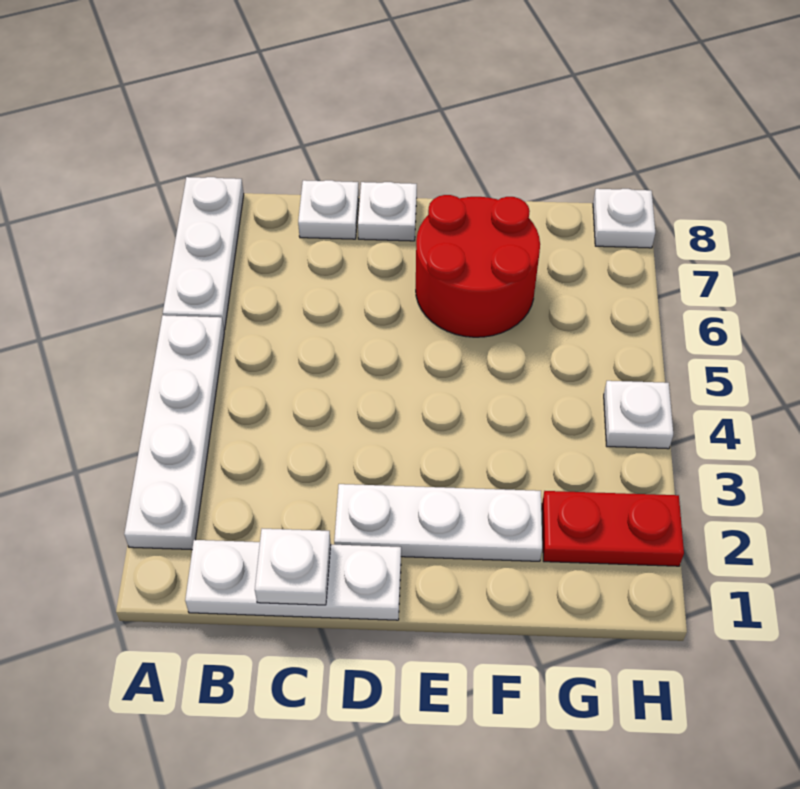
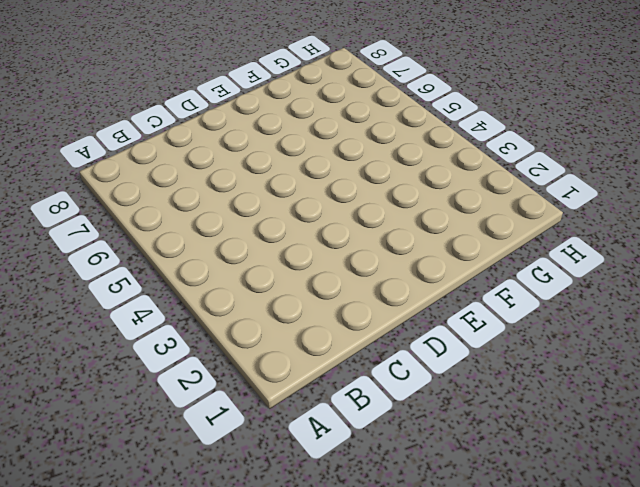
none -> white plate A2:A5 level 1
none -> white plate A6:A8 level 1

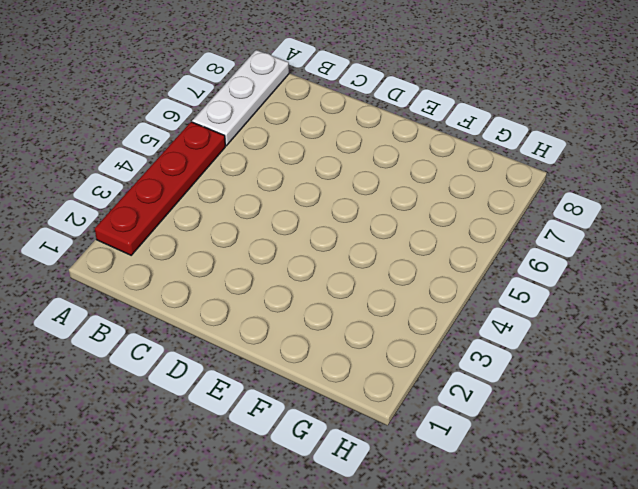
red plate A2:A5 level 1 -> white plate A2:A5 level 1
none -> white plate B1:D1 level 1
none -> white plate C8 level 1

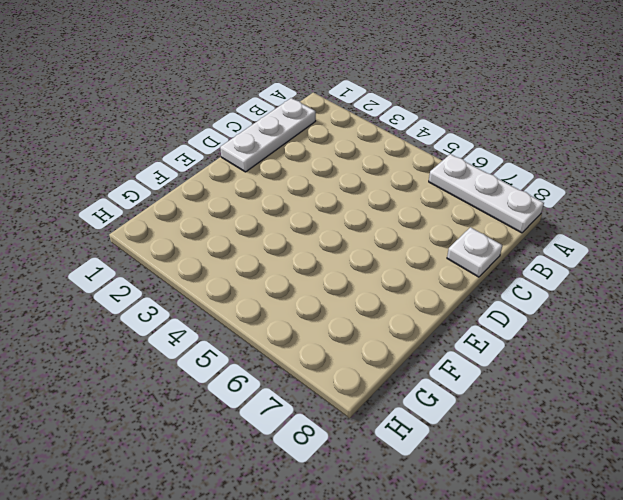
none -> white plate A2:A5 level 1
none -> white plate D2:F2 level 1

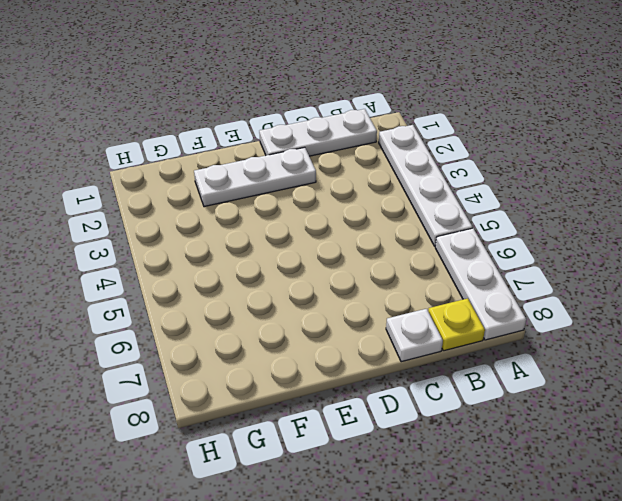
yellow plate B8 level 1 -> none
none -> white plate D8 level 1
none -> red round brick E6:F7 level 1

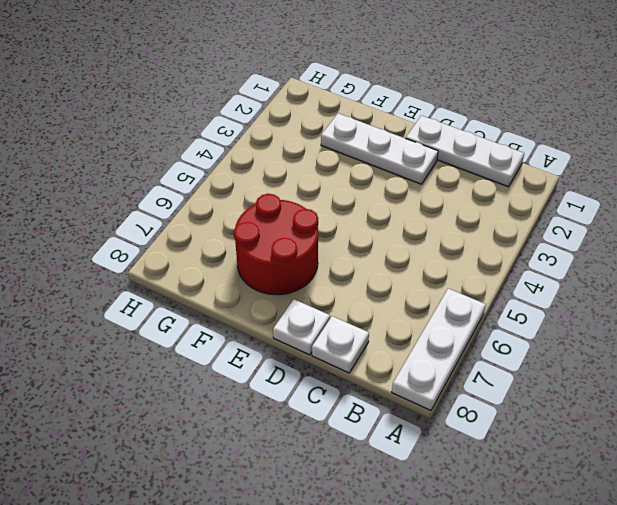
none -> white plate A2:A5 level 1
none -> red plate G2:H2 level 1

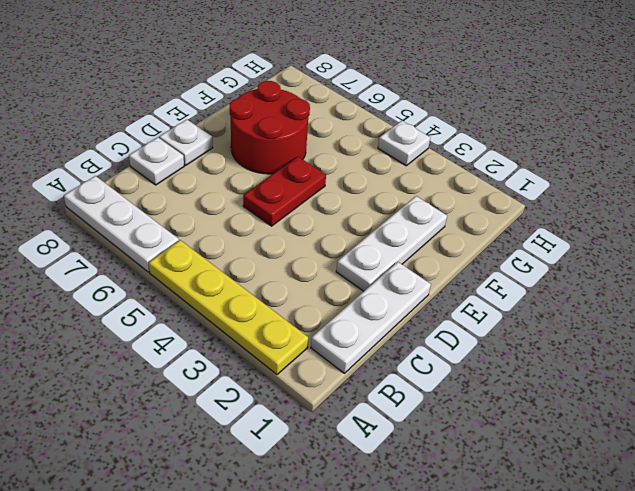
yellow plate A2:A5 level 1 -> white plate A2:A5 level 1
red plate D5:E5 level 1 -> red plate G2:H2 level 1
none -> white plate H8 level 1
none -> white plate C1 level 2

